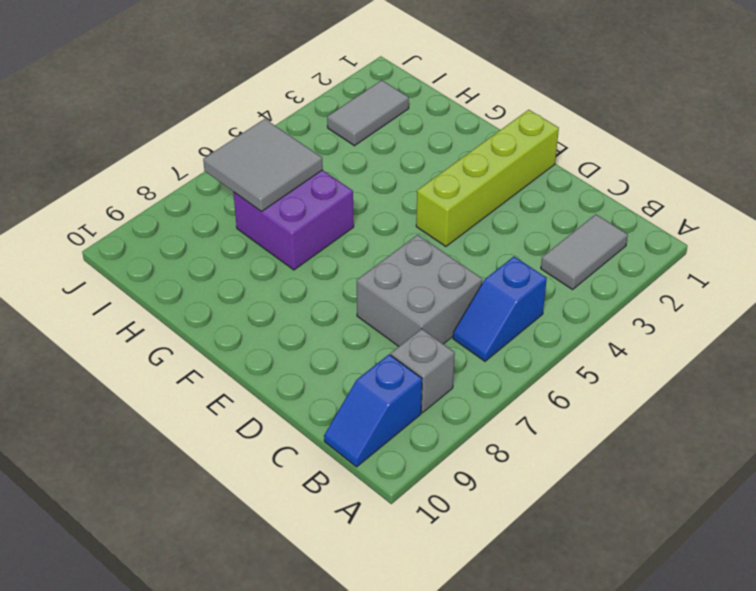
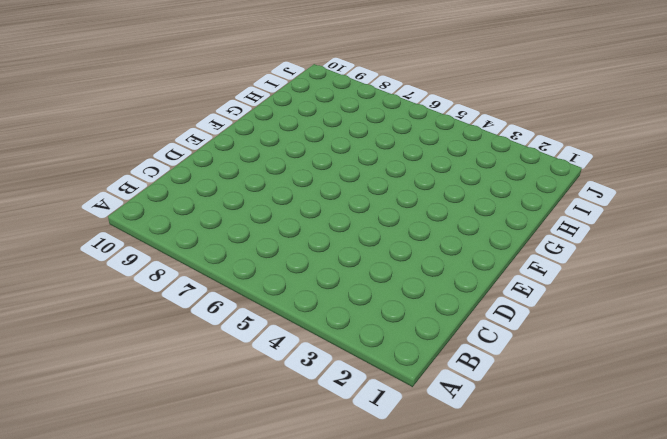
none -> grey tile B2:B3 level 1
none -> blue slope B5:B6 level 1 top 5

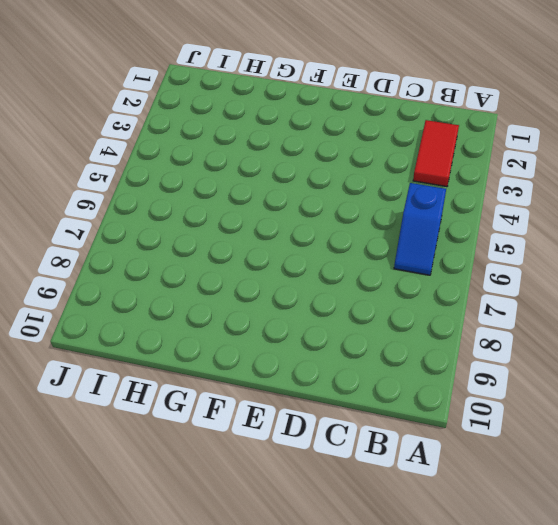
red tile B2:B3 level 1 -> grey tile B2:B3 level 1
none -> grey brick B8 level 1
none -> blue slope B9:B10 level 1 top 9

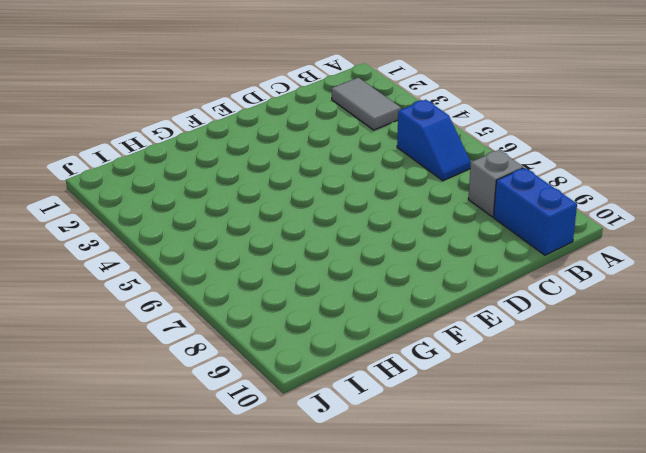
blue brick B9:B10 level 1 -> blue slope B9:B10 level 1 top 9
none -> grey brick C6:D7 level 1
none -> lime brick E1:E4 level 1

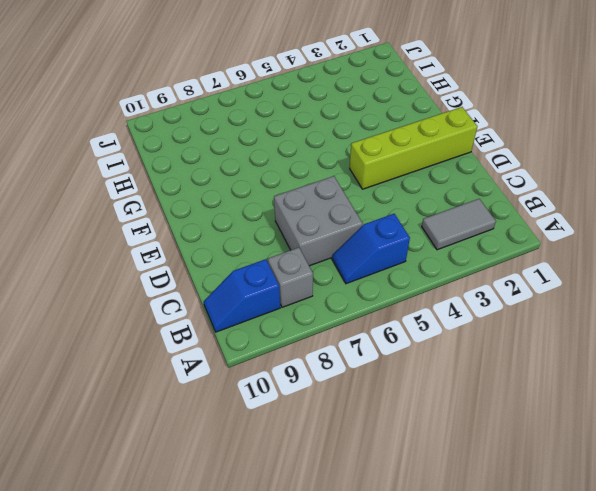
none -> purple brick G6:H7 level 1
none -> grey tile I2:I3 level 1

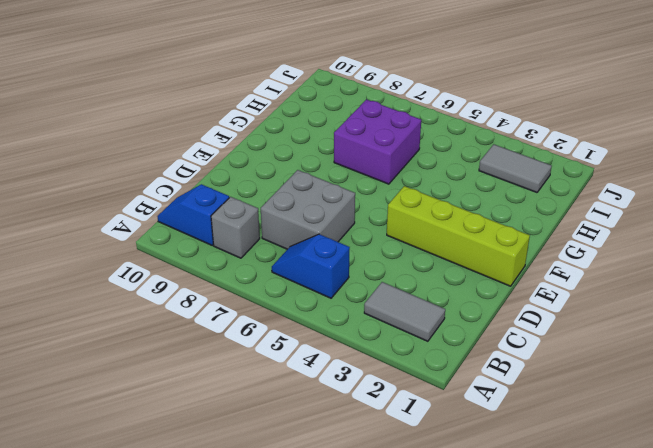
none -> grey tile H6:I7 level 2

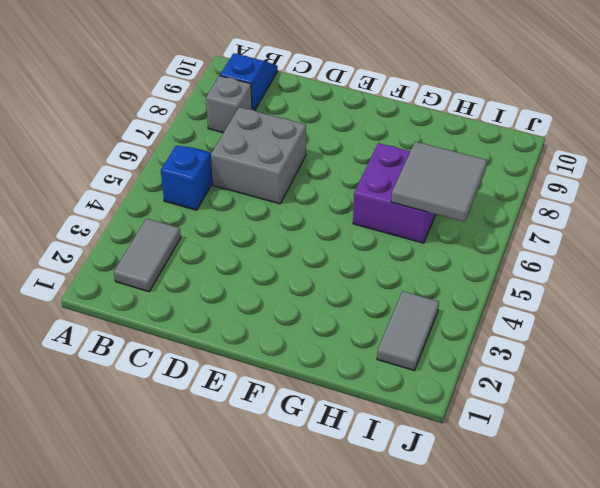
none -> lime brick E1:E4 level 1

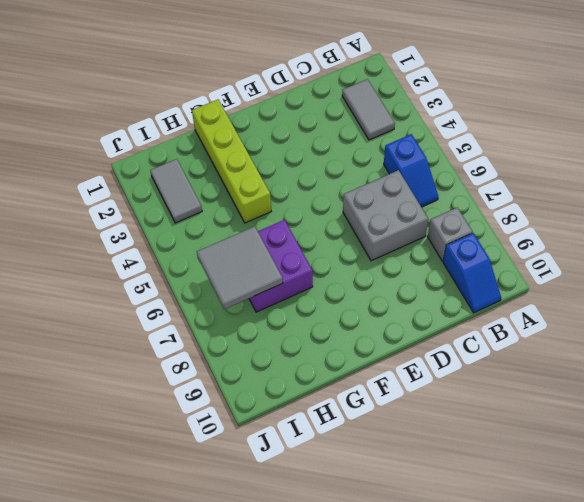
lime brick G1:G4 level 1 -> lime brick E1:E4 level 1

